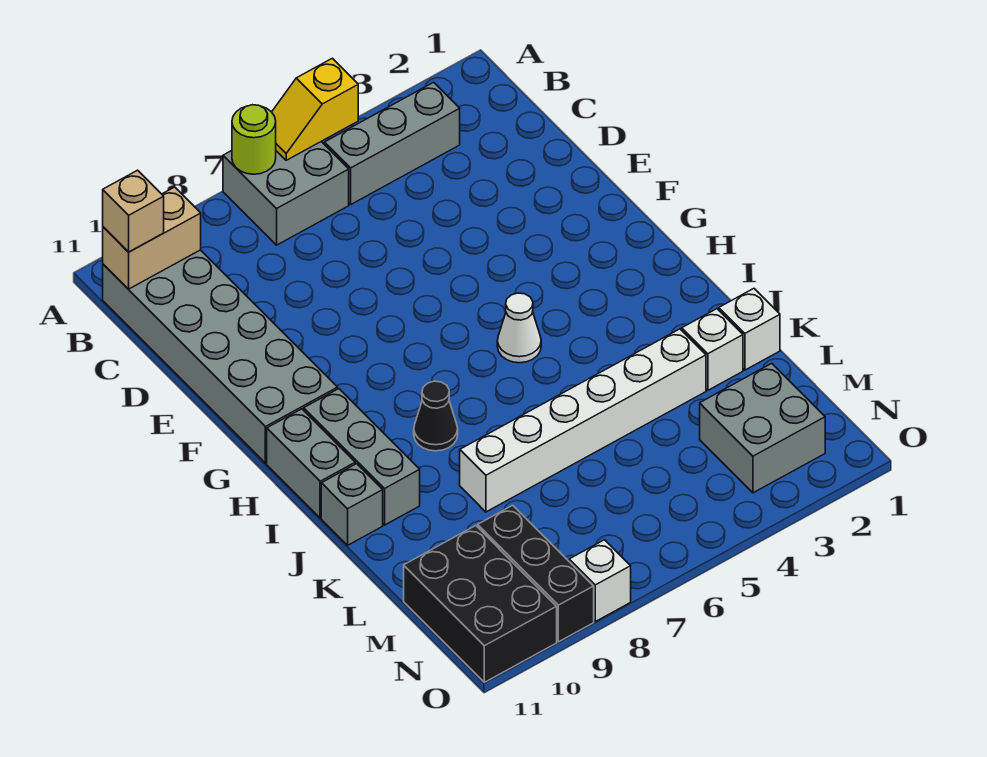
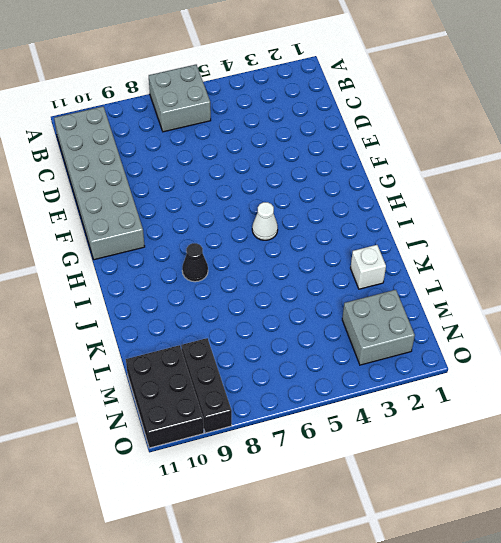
none -> grey brick B3:B5 level 1
none -> grey brick H10:J10 level 1
none -> grey brick H11:I11 level 1

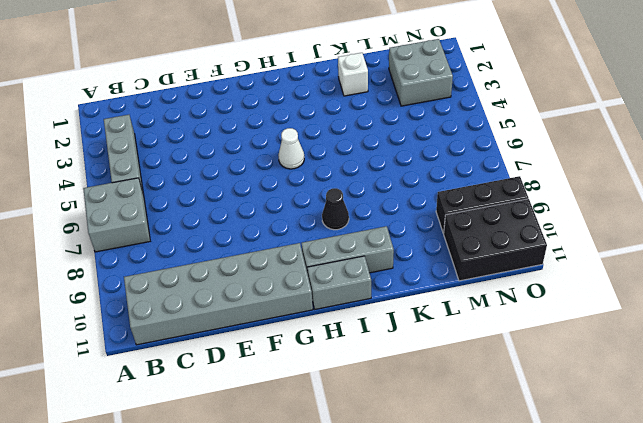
none -> grey brick J11 level 1
none -> white brick K1 level 1
none -> white brick K3:K8 level 1

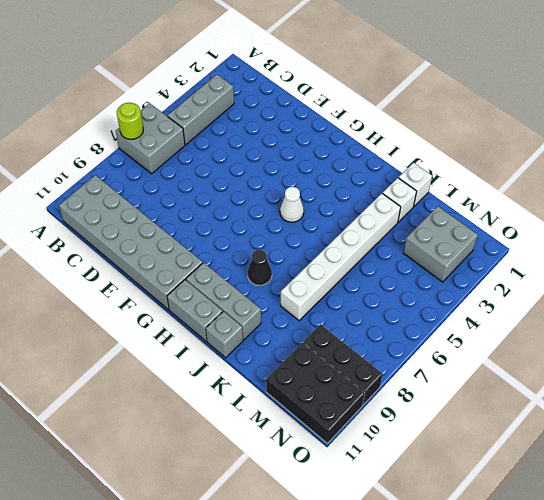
none -> white brick O8 level 1
none -> yellow slope A5:A6 level 2 top 5
none -> tan brick B10:B11 level 2

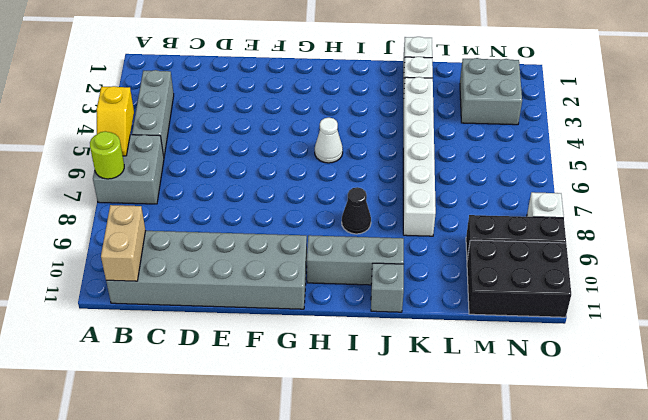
none -> grey brick H11:I11 level 1
none -> tan brick B11 level 3

